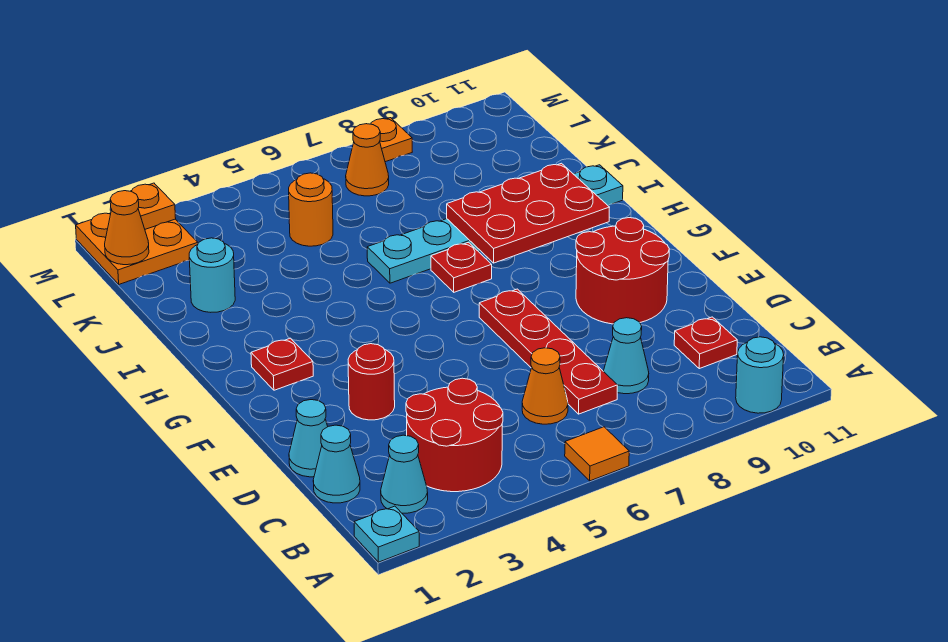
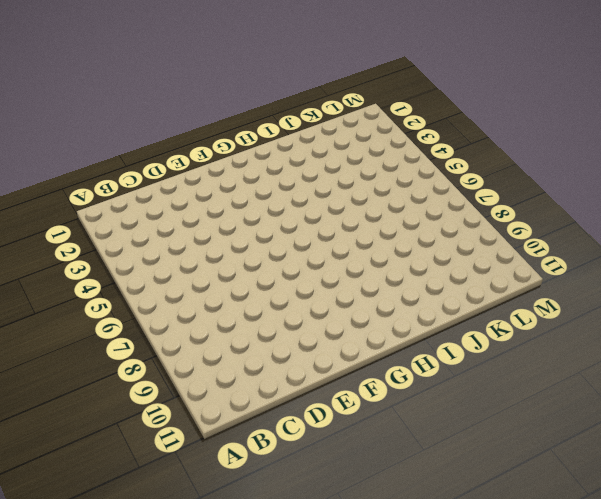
none -> cyan plate A1 level 1
none -> orange tile A6 level 1
none -> cyan round brick A10 level 1

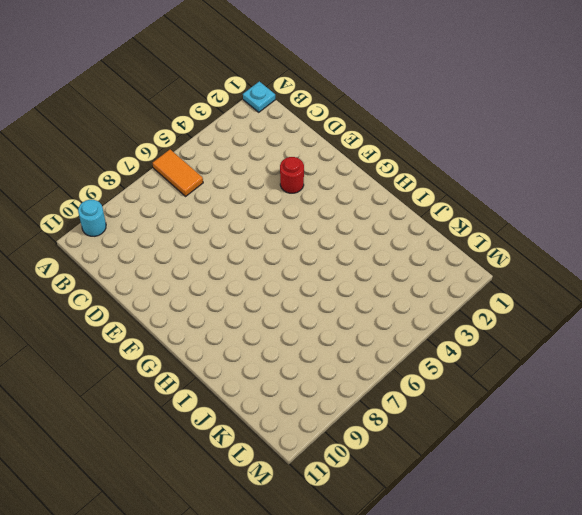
orange tile A6:B6 level 1 -> orange tile A6 level 1
none -> cyan cone B2 level 1
none -> red round brick B3:C4 level 1
none -> cyan cone C1 level 1

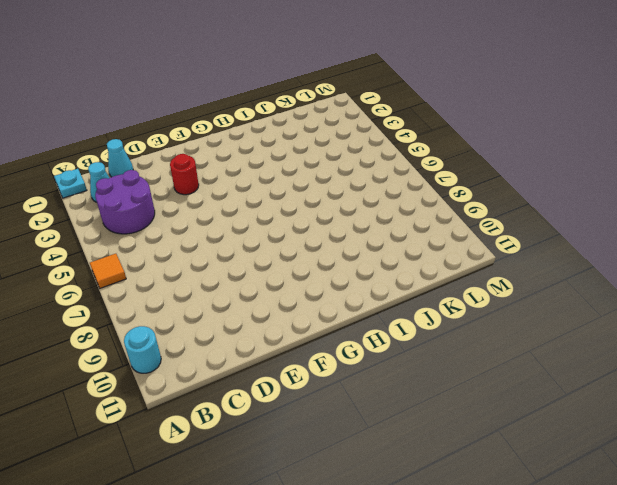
purple round brick B3:C4 level 1 -> red round brick B3:C4 level 1
none -> orange cone C6 level 1
none -> red plate C7:F7 level 1
none -> cyan cone C8 level 1

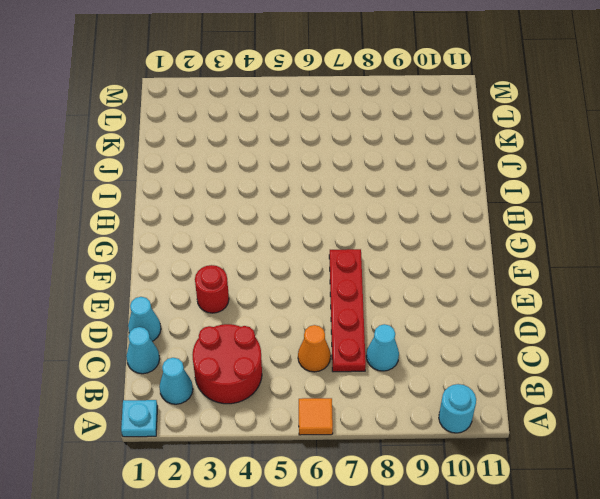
none -> red plate C10 level 1
none -> red round brick E9:F10 level 1
none -> red plate G2 level 1

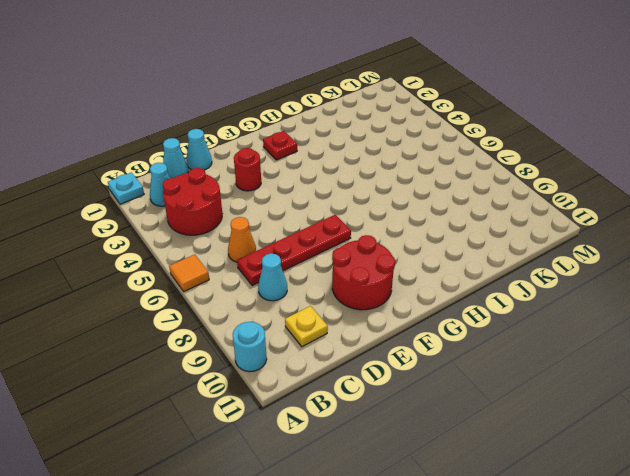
yellow plate C10 level 1 -> red plate C10 level 1
none -> red plate H7 level 1
none -> cyan plate I6:I11 level 1
none -> cyan round brick J2 level 1

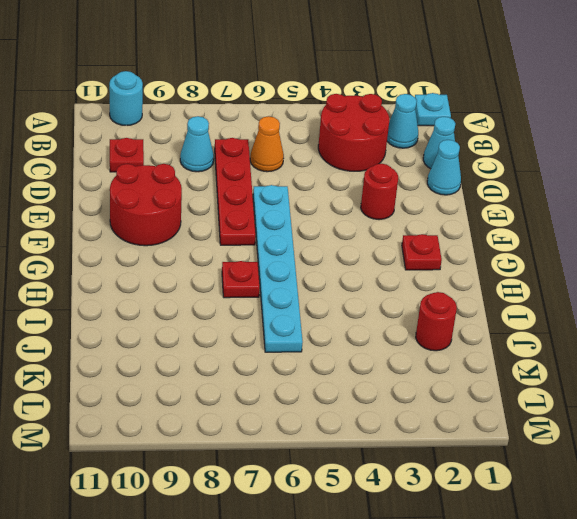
cyan plate E6:J6 level 1 -> cyan plate I6:I11 level 1
red round brick J2 level 1 -> cyan round brick J2 level 1
none -> orange tile A6 level 1
none -> orange round brick K5 level 1
none -> orange plate L1:M2 level 1

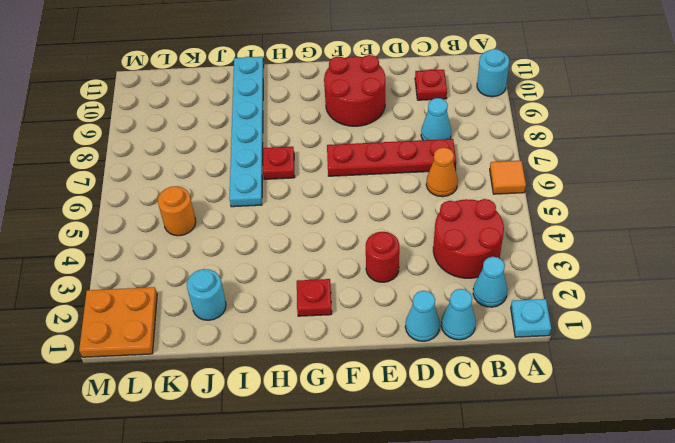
none -> orange cone L7 level 1
none -> orange plate M8 level 1
none -> red plate H8:I10 level 2

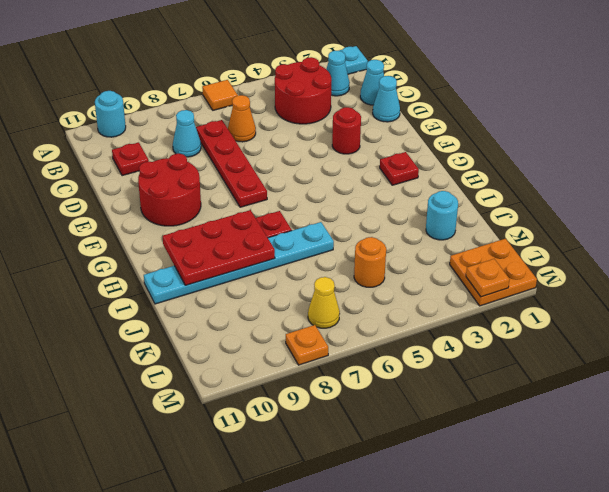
yellow cone L7 level 1 -> orange cone L7 level 1
none -> orange cone L1 level 2

